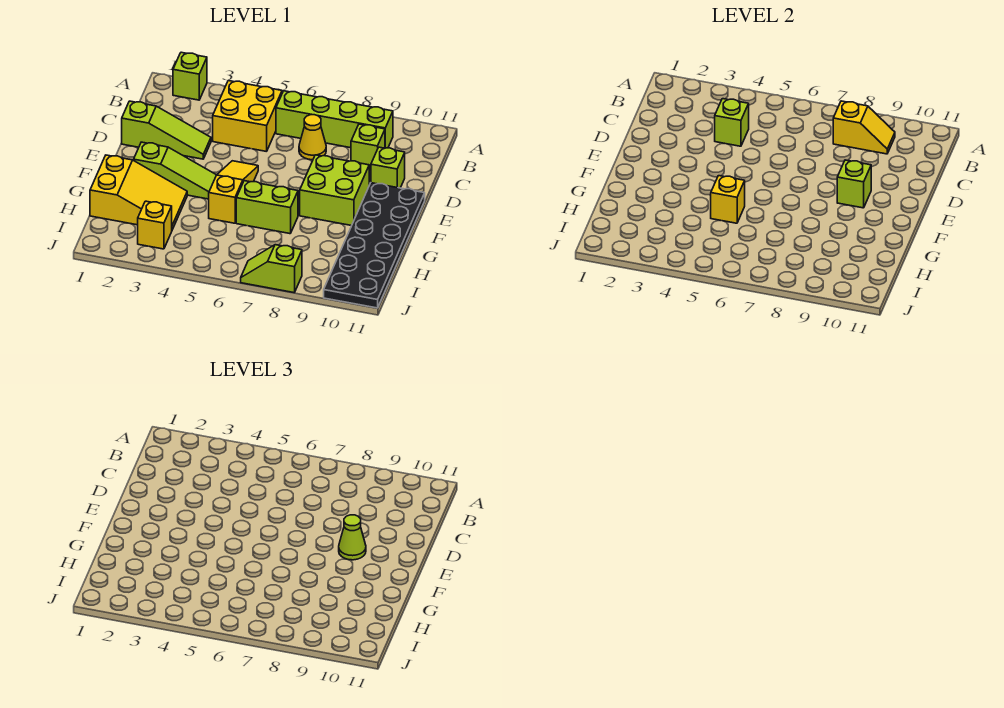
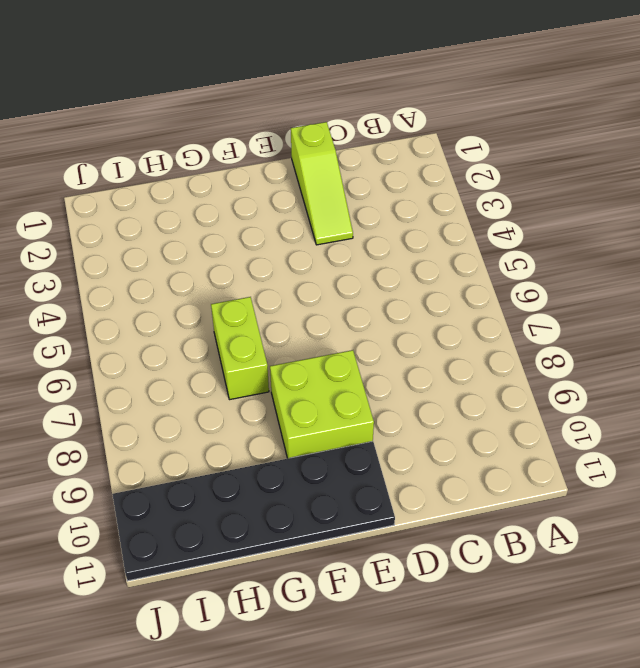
none -> lime brick A2 level 1
none -> yellow brick B4:C5 level 1
none -> lime brick B6:B9 level 1

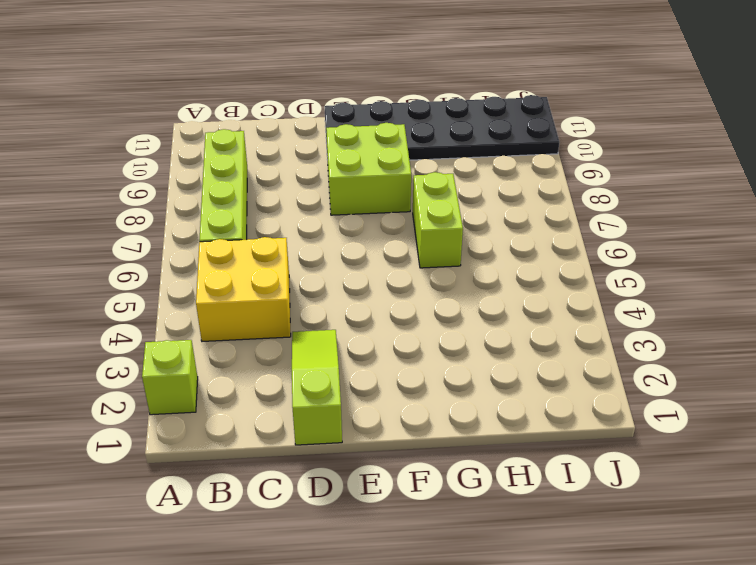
none -> yellow cone C7 level 1
none -> lime brick C9 level 1
none -> lime brick D10 level 1

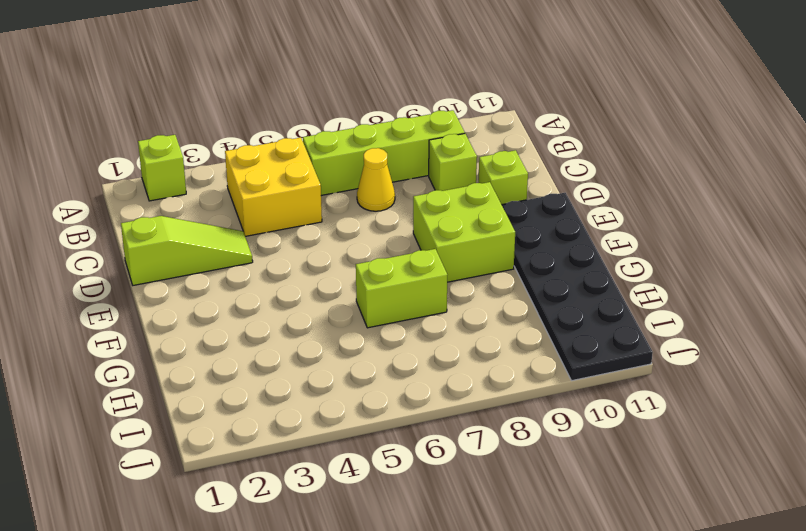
none -> yellow slope E5:G5 level 1 top G
none -> lime slope F2:F4 level 1 top 2
none -> yellow slope G1:H3 level 1 top 1

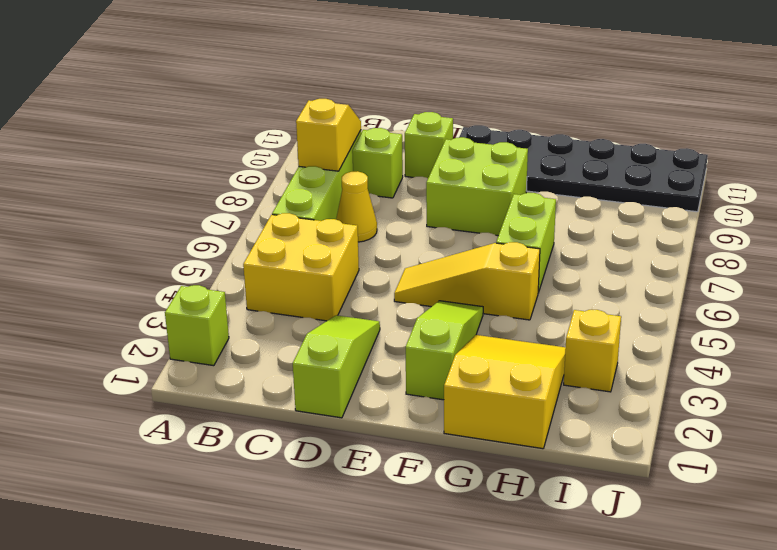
none -> lime slope J7:J8 level 1 top 8
none -> lime brick C4 level 2
none -> lime brick E9 level 2

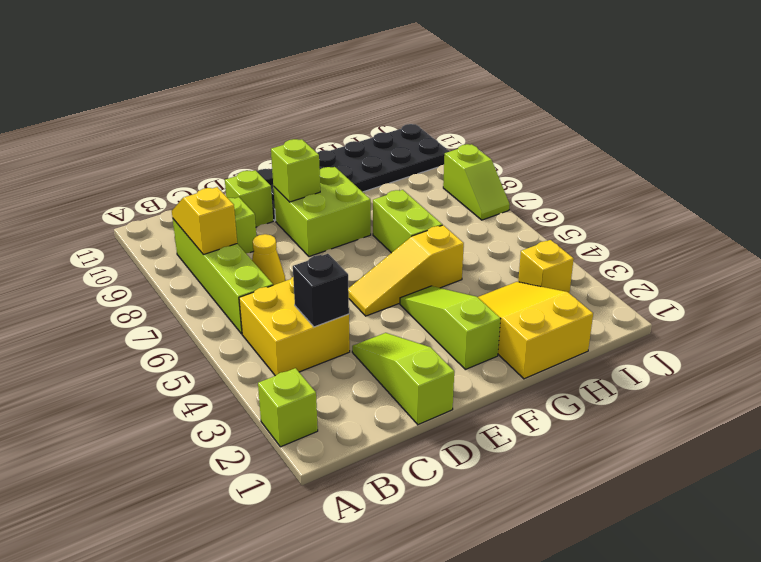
black brick C4 level 2 -> lime brick C4 level 2
none -> yellow brick G5 level 2
none -> lime cone E9 level 3

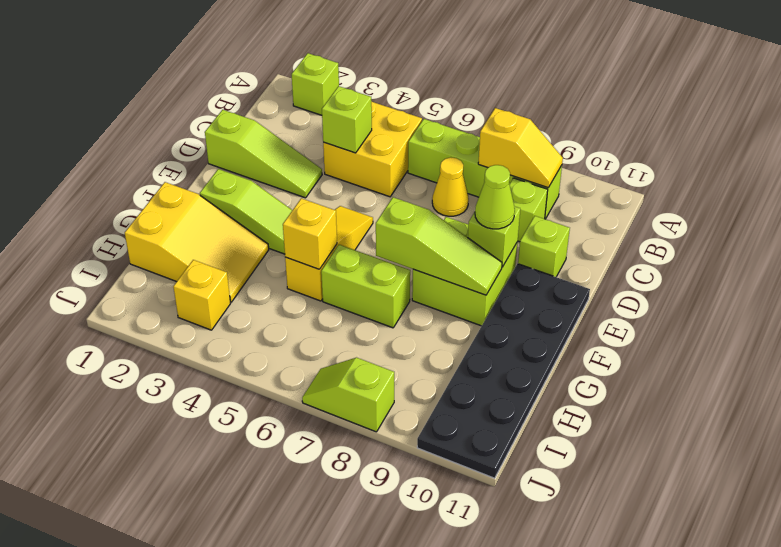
lime slope F7:F9 level 2 top 7 -> none

